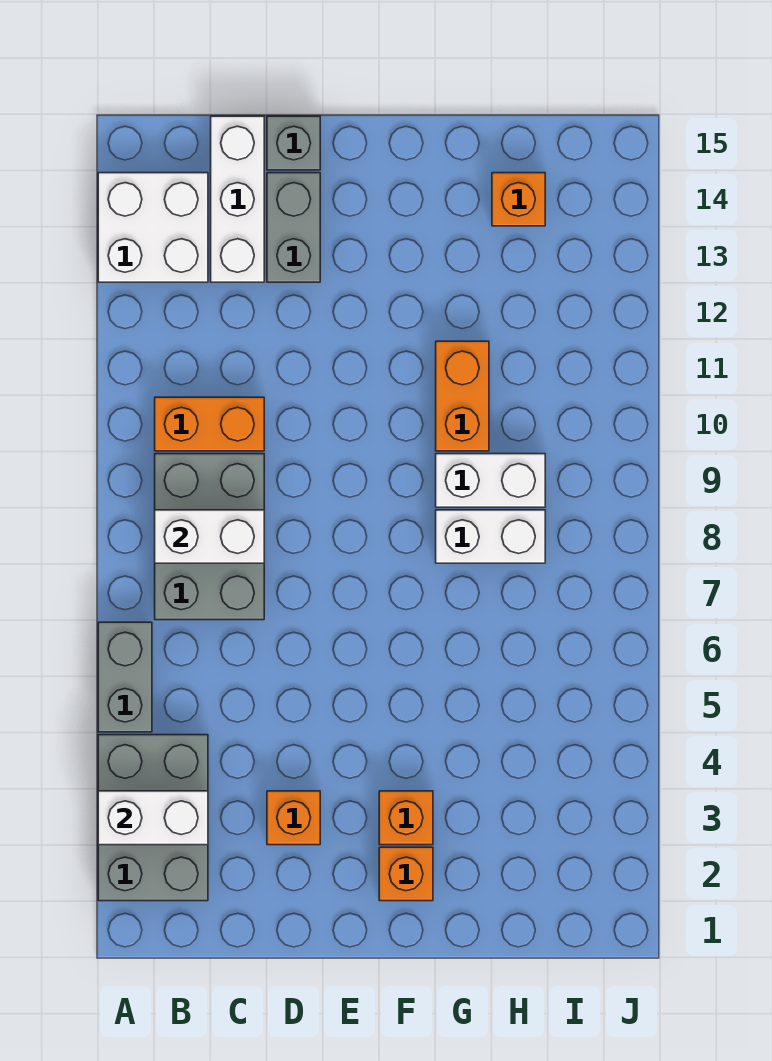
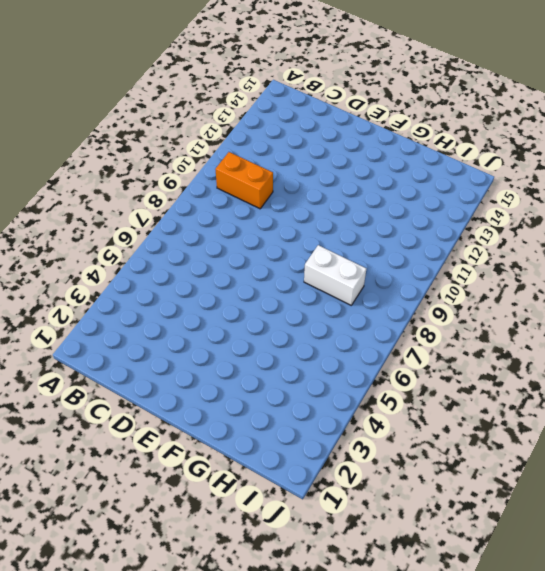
none -> grey brick A2:B4 level 1
none -> grey brick A5:A6 level 1
none -> white brick A13:B14 level 1

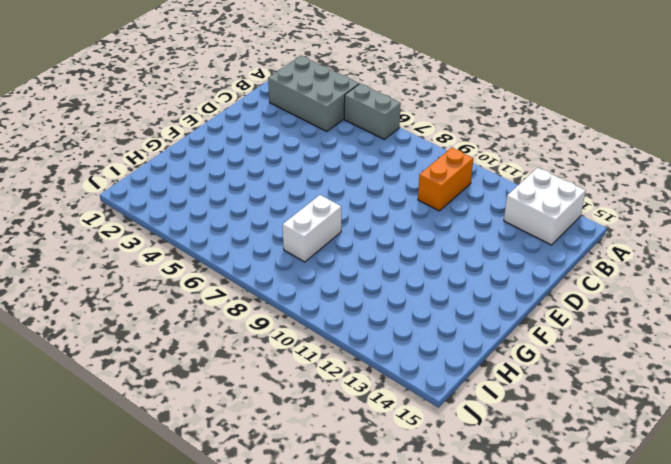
none -> grey brick B7:C9 level 1
none -> white brick C13:C15 level 1
none -> orange brick D3 level 1

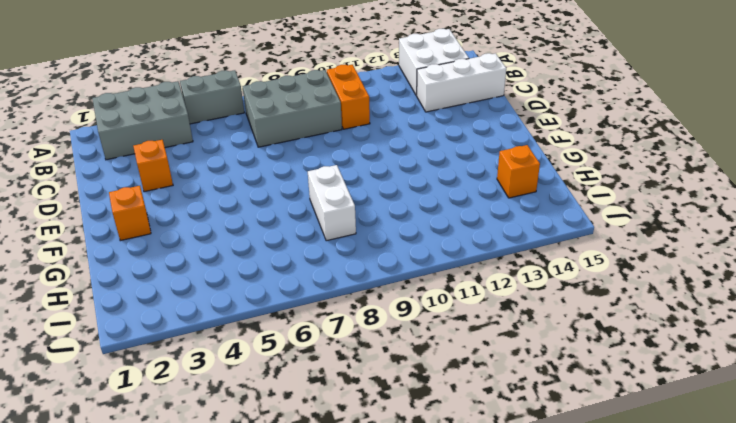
none -> grey brick D13:D14 level 1
none -> grey brick D15 level 1
none -> orange brick F3 level 1

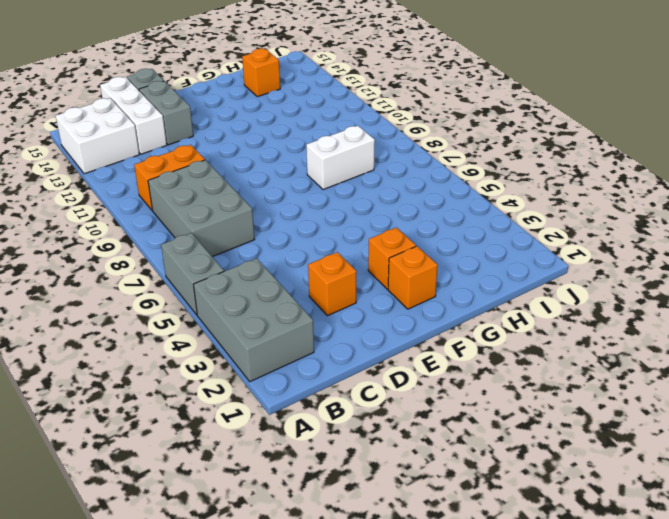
none -> white brick G9:H9 level 1
none -> orange brick G10:G11 level 1
none -> white brick A3:B3 level 2

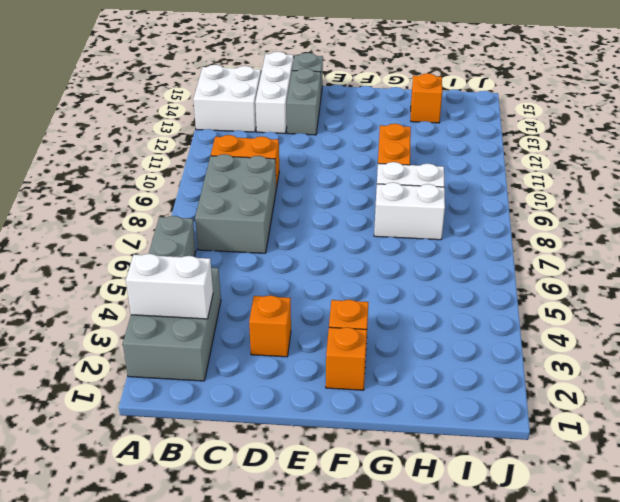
none -> white brick B8:C8 level 2

